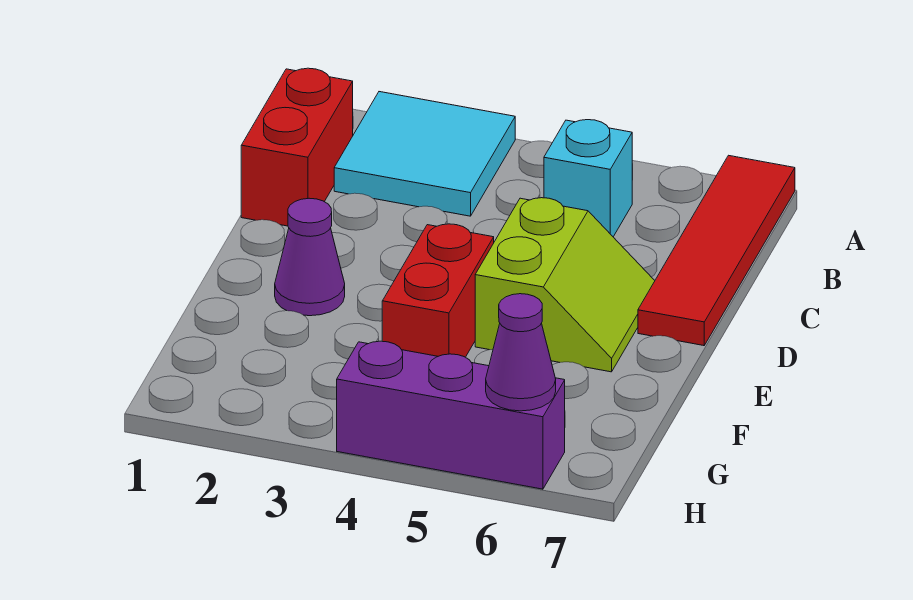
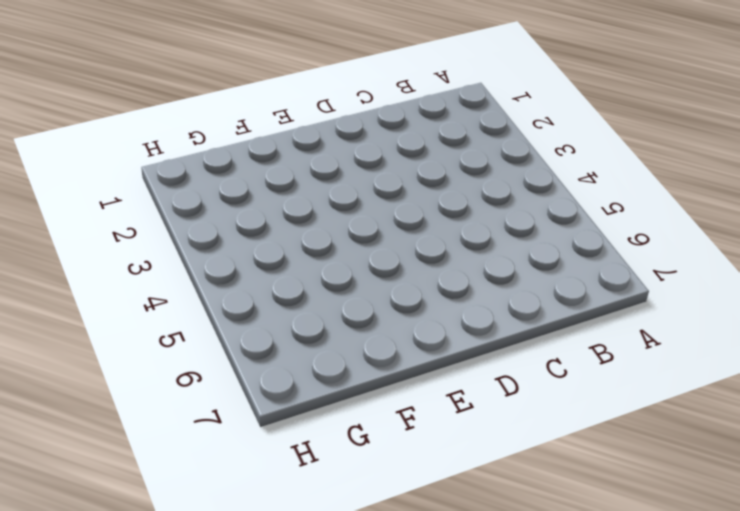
none -> cyan tile A2:B3 level 1
none -> red tile A7:D7 level 1

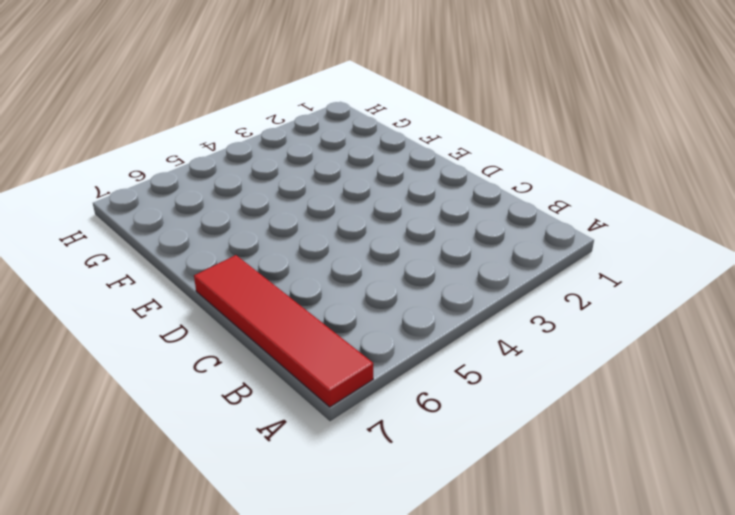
none -> cyan tile A2:B3 level 1
none -> red brick B1:C1 level 1

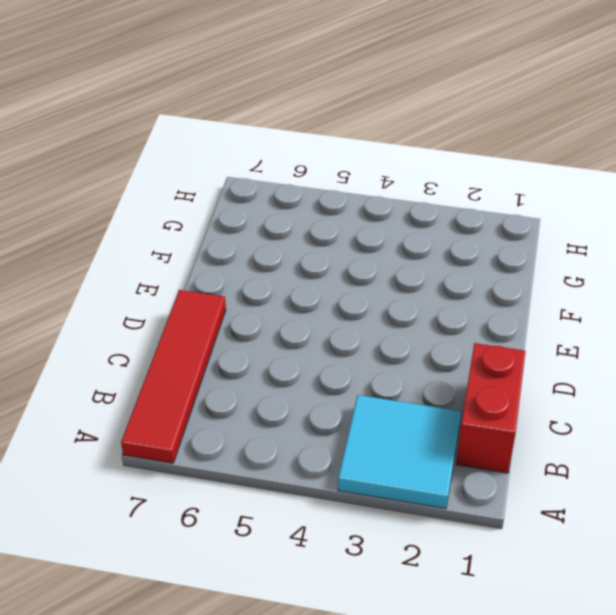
none -> cyan brick B5 level 1
none -> lime slope D5:E6 level 1 top 5

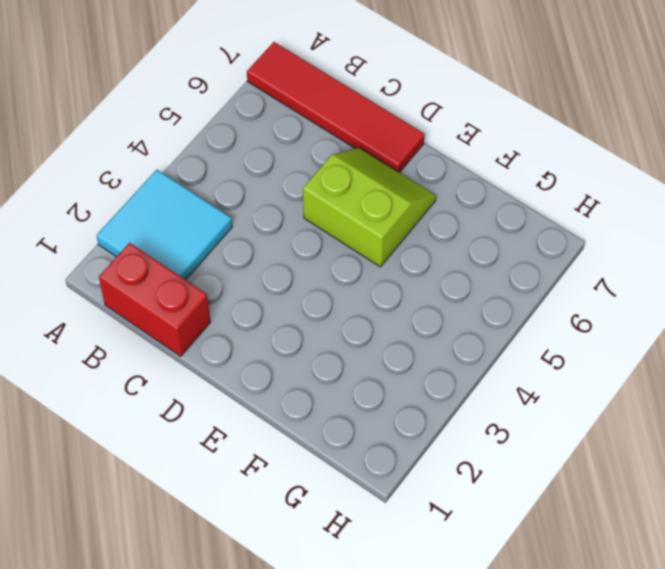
none -> cyan brick B5 level 1
none -> purple cone E2 level 1

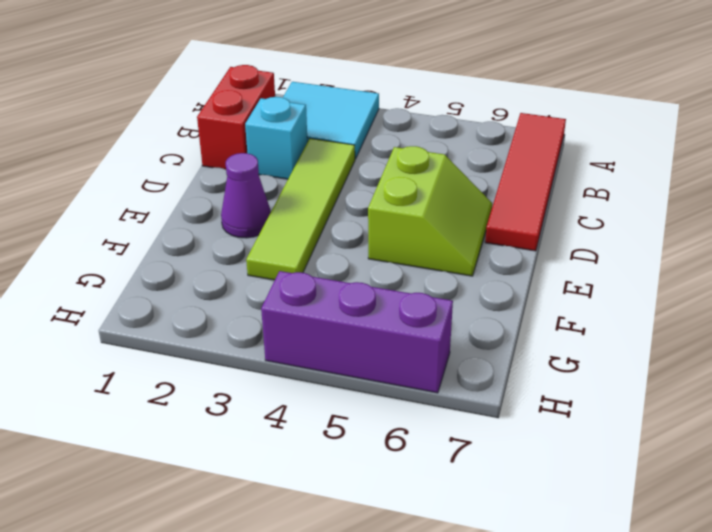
cyan brick C2 level 1 -> cyan brick B5 level 1
lime tile C3:F3 level 1 -> none
none -> red brick E4:F4 level 1
none -> purple cone H6 level 2

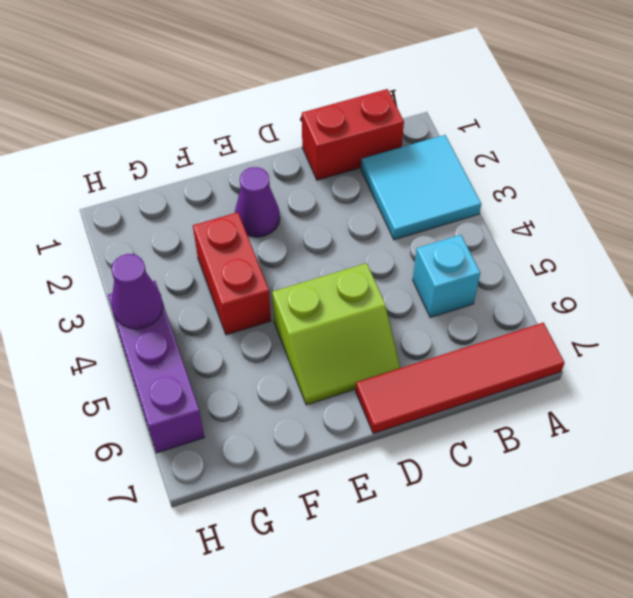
red brick F3:F4 level 1 -> red brick E4:F4 level 1
purple cone H4 level 2 -> purple cone H6 level 2

